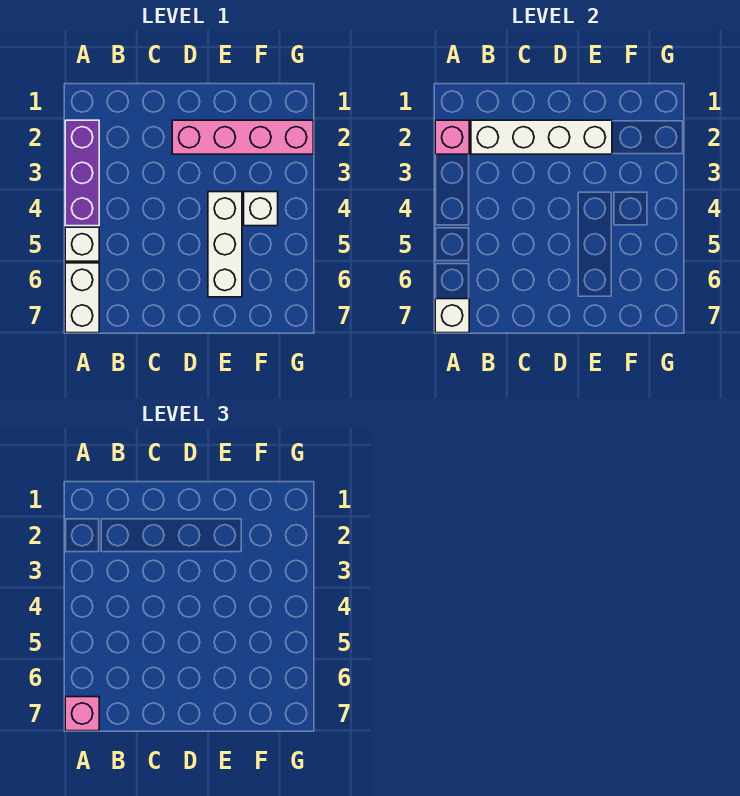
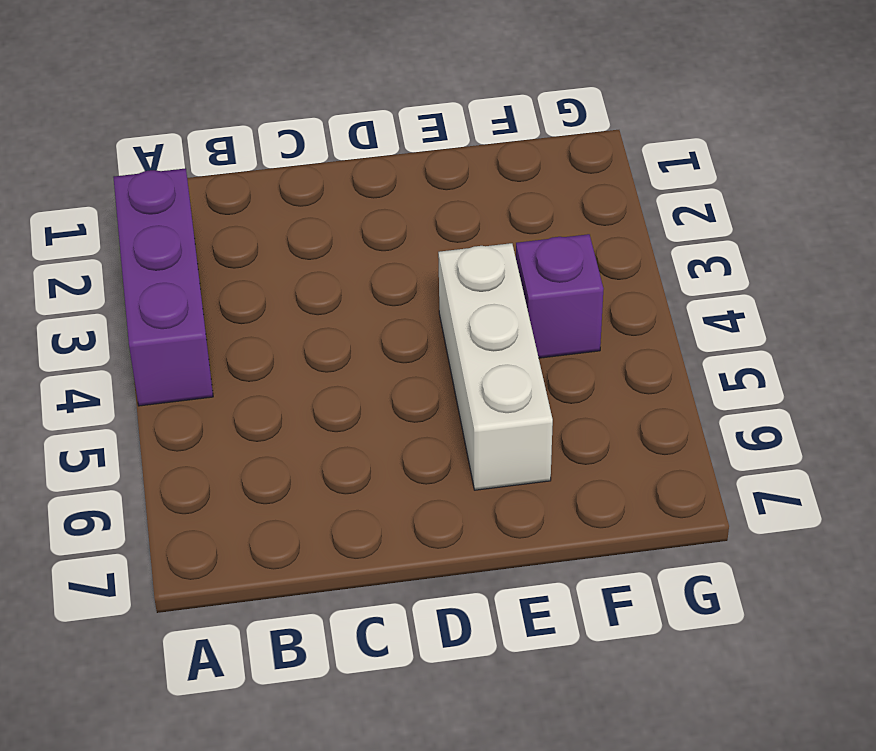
purple brick F4 level 1 -> white brick F4 level 1
none -> white brick A5 level 1
none -> white brick A6:A7 level 1

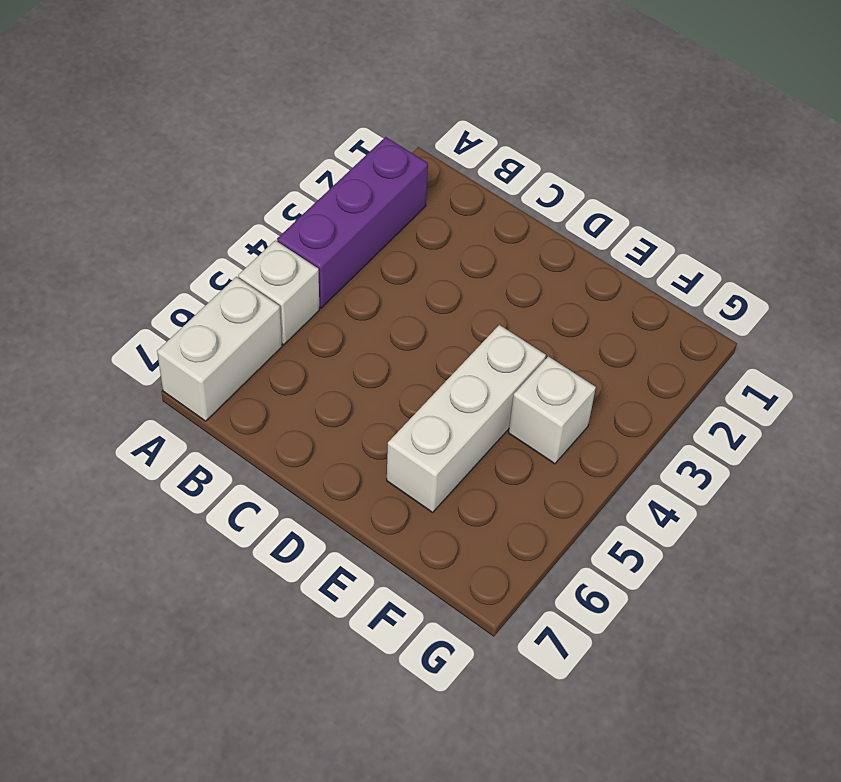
none -> pink brick D2:G2 level 1
none -> pink brick A2 level 2

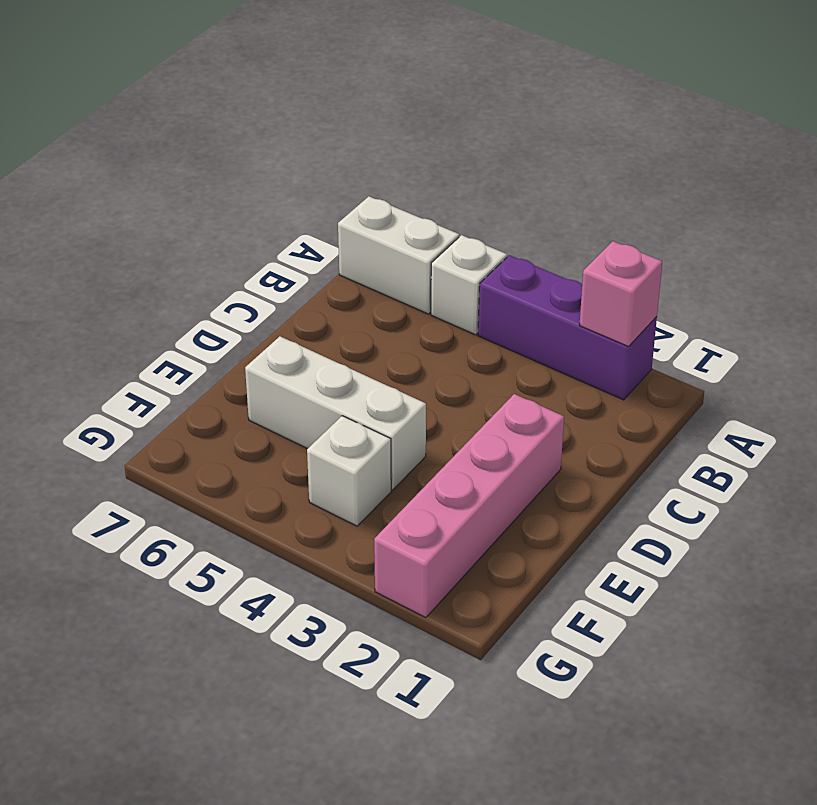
none -> white brick A7 level 2
none -> white brick B2:E2 level 2

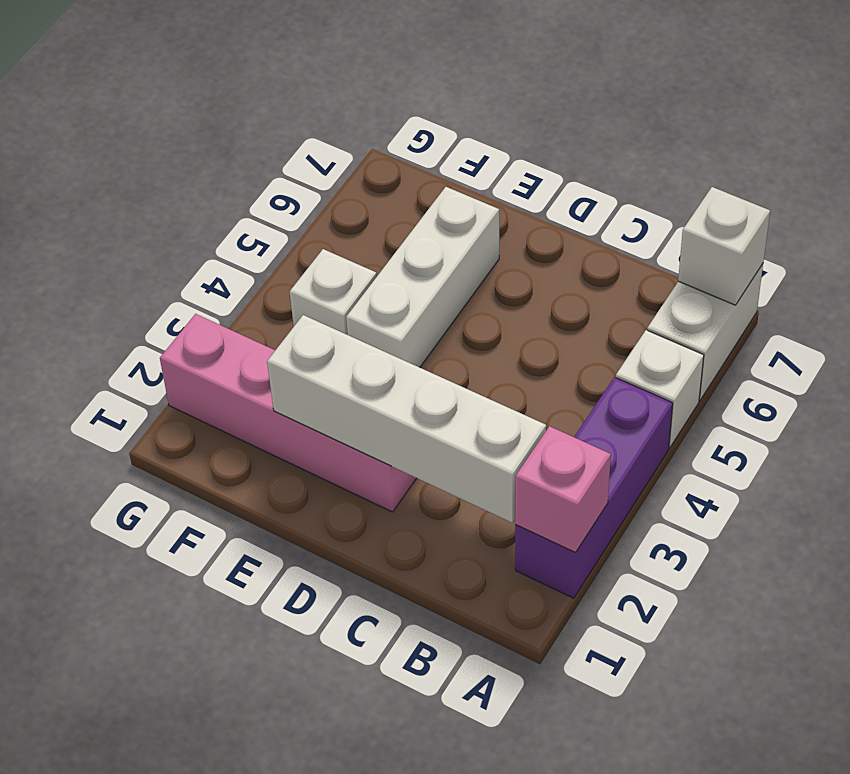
none -> pink brick A7 level 3

